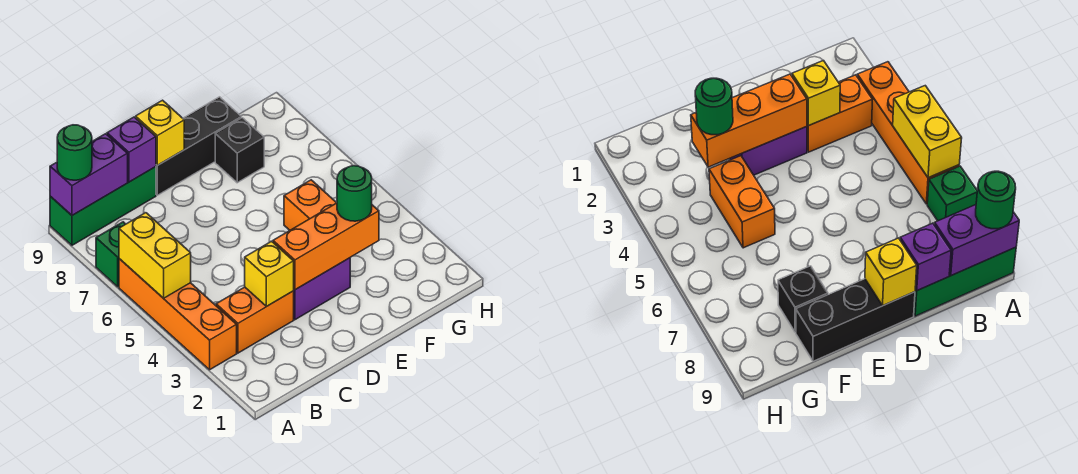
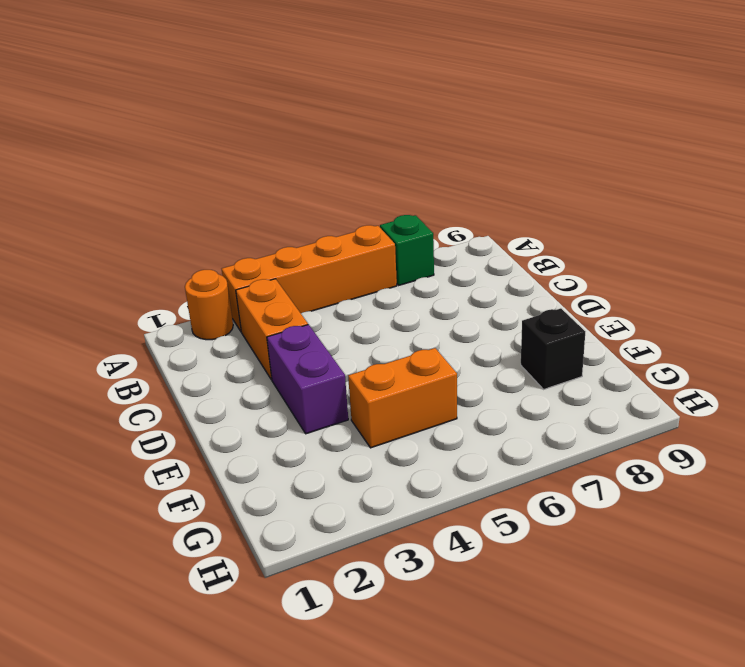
orange round brick A2 level 1 -> none
none -> green brick A9:C9 level 1
none -> black brick D9:F9 level 1
none -> yellow brick A5:A6 level 2

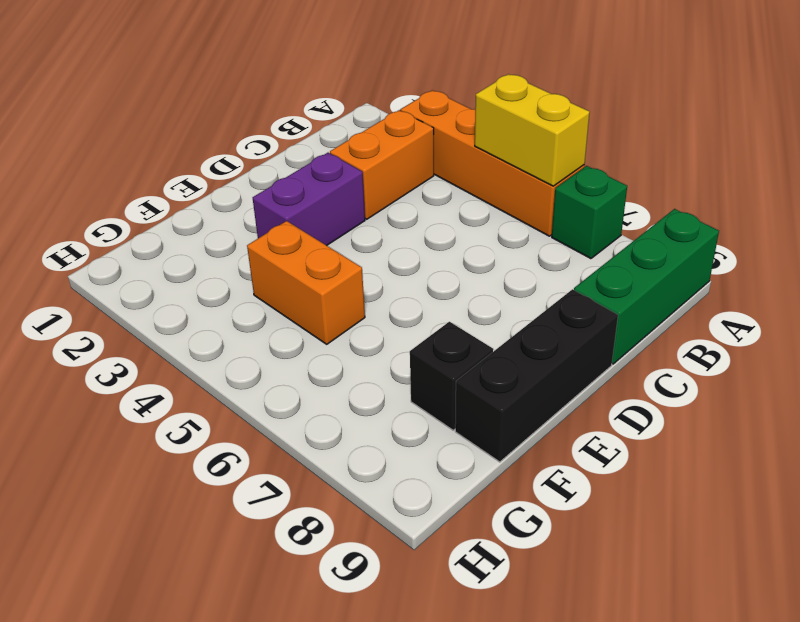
none -> purple brick A9:B9 level 2
none -> yellow brick C3 level 2
none -> purple brick C9 level 2

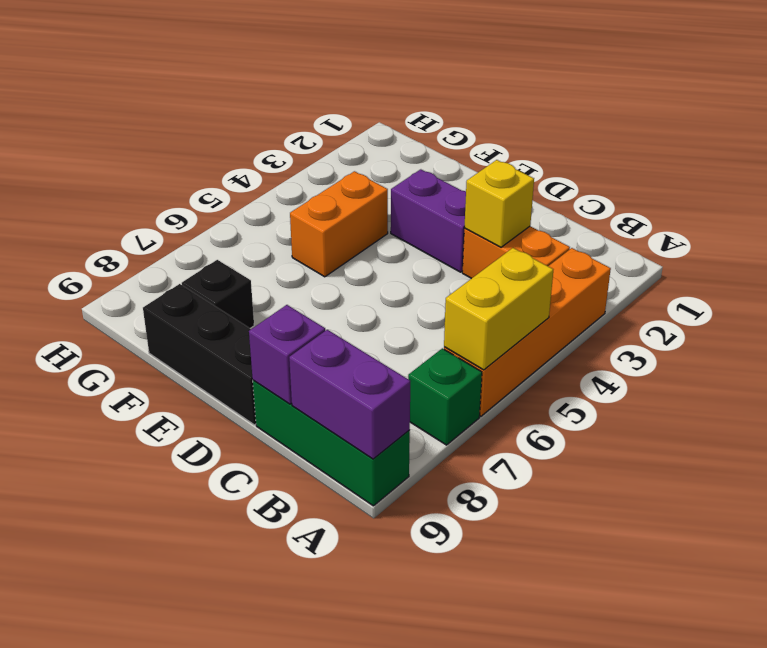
none -> orange brick D3:F3 level 2
none -> yellow brick D9 level 2
none -> green round brick A9 level 3

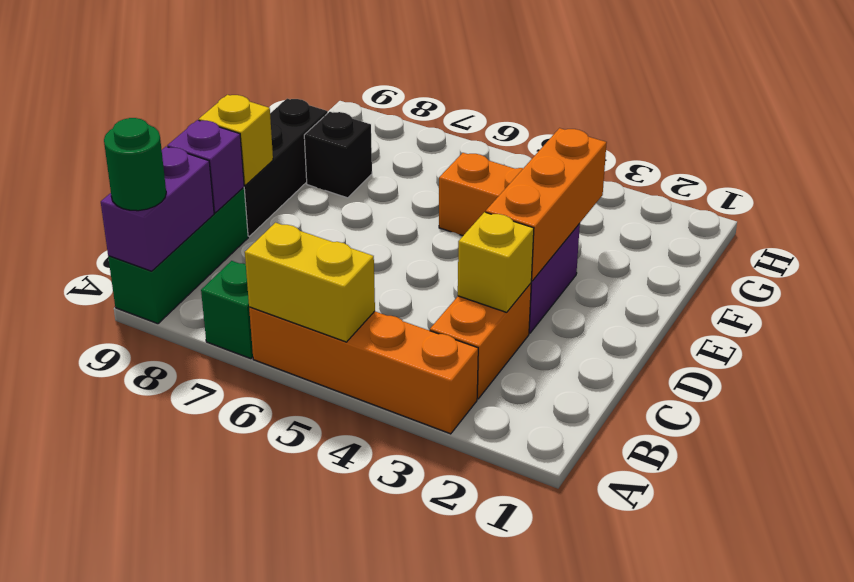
none -> green round brick F3 level 3

